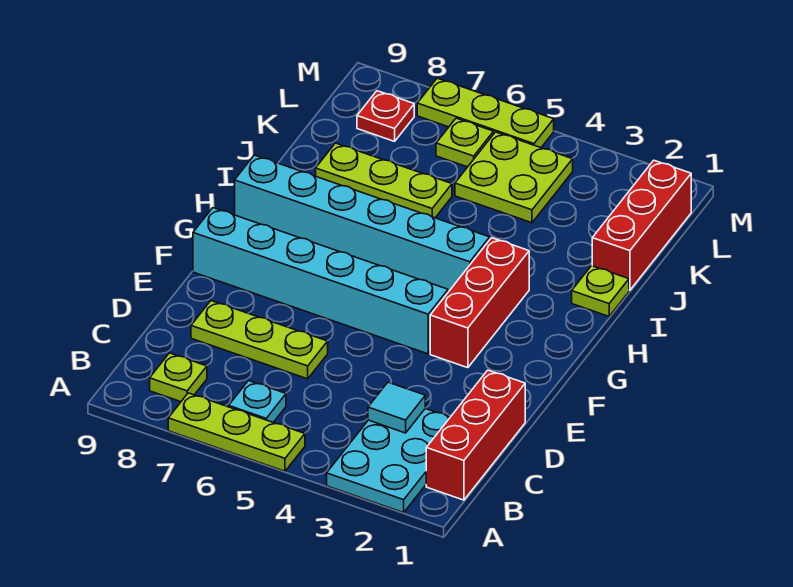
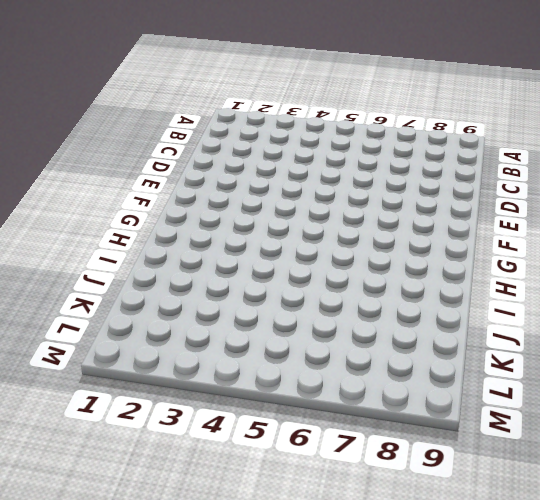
none -> cyan plate A2:C3 level 1
none -> lime plate A5:A7 level 1
none -> red brick B1:D1 level 1

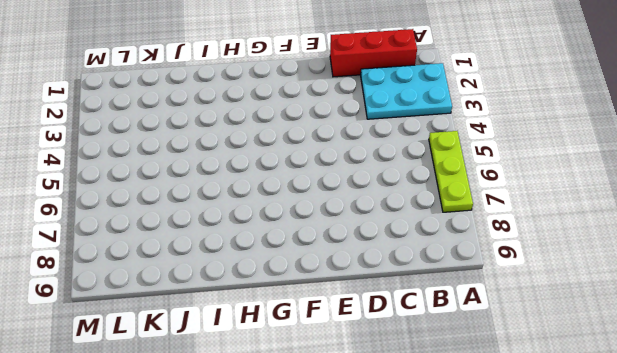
none -> cyan plate B6 level 1
none -> lime plate B8 level 1
none -> lime plate D6:D8 level 1

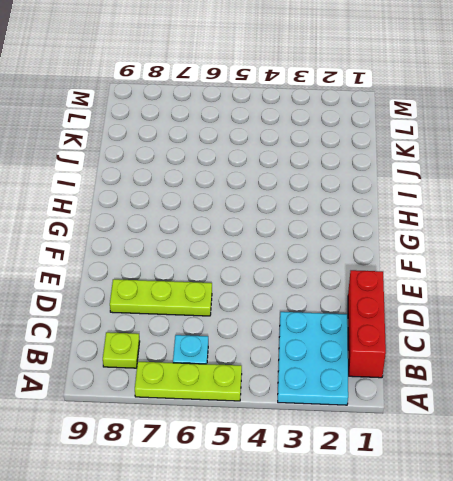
none -> red brick F3:H3 level 1
none -> cyan brick F4:F9 level 1
none -> cyan brick H4:H9 level 1

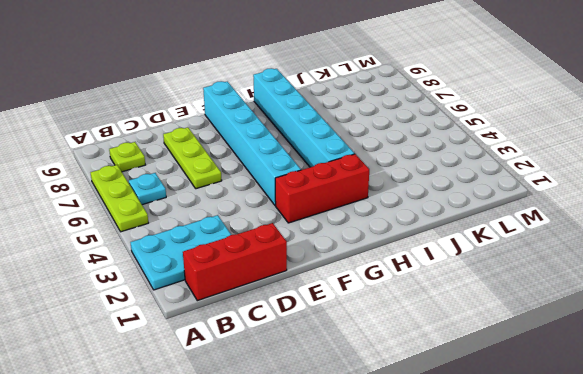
none -> lime plate I1 level 1
none -> red brick J1:L1 level 1
none -> lime plate J6:J8 level 1

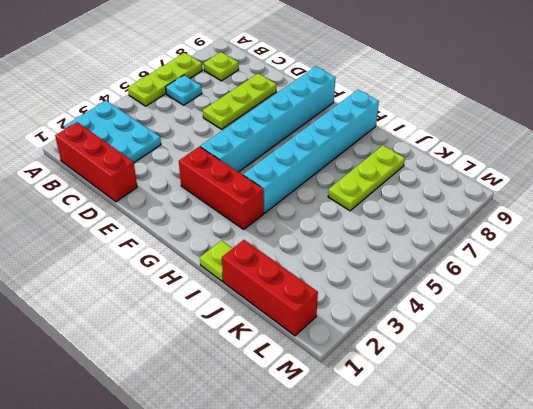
none -> lime plate K4:L5 level 1
none -> lime plate L6 level 1
none -> red plate L8 level 1

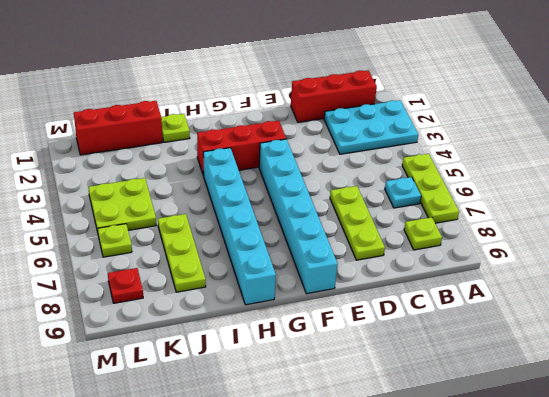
none -> lime plate M5:M7 level 1
none -> cyan tile C3 level 2

